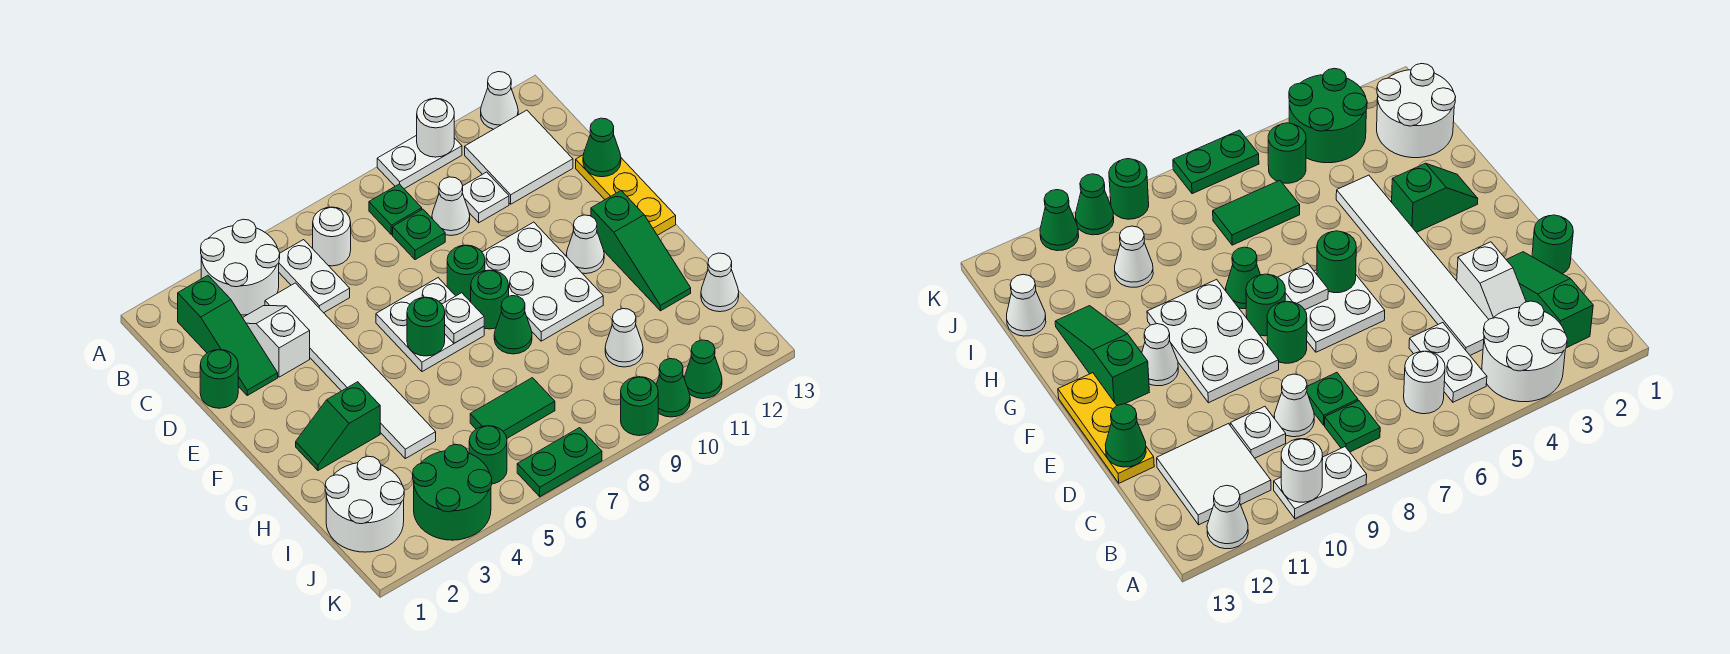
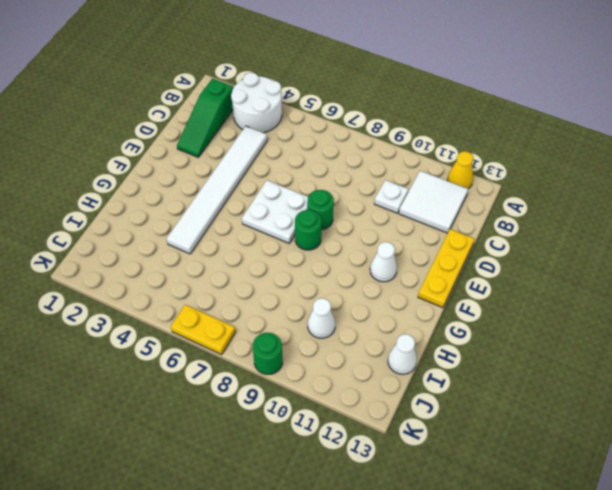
yellow cone A12 level 1 -> white cone A12 level 1
yellow plate K6:K7 level 1 -> green plate K6:K7 level 1
none -> white plate A9:A10 level 1
none -> white plate B5:C5 level 1
none -> white round brick B6 level 1
none -> green plate B8 level 1

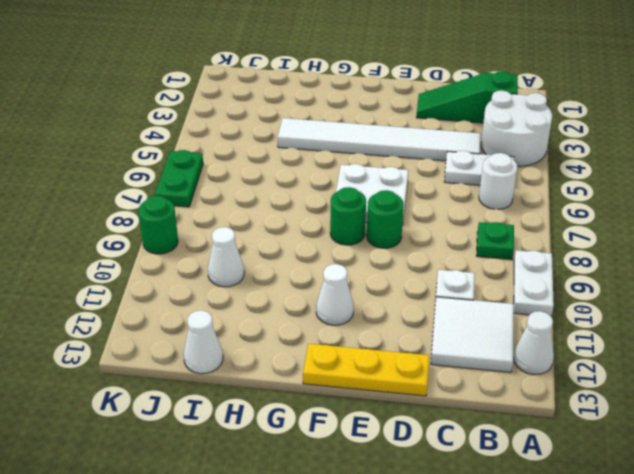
none -> white slope C3:D3 level 1 top D
none -> green plate C8 level 1
none -> white cone C9 level 1
none -> green round brick D1 level 1

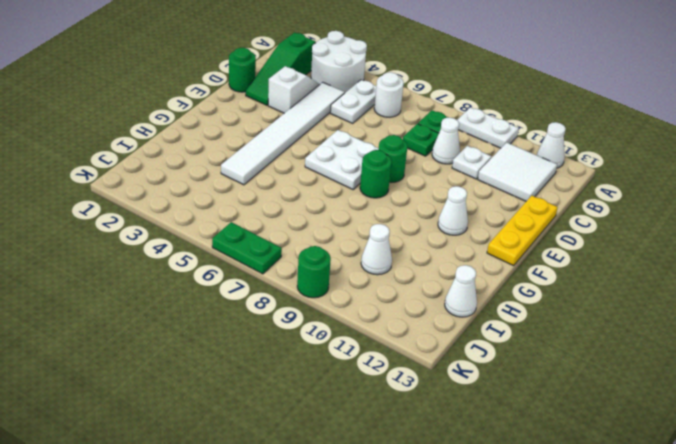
none -> white plate E9:G10 level 1
none -> green slope F12:H12 level 1 top F
none -> green slope G2:G3 level 1 top 3
none -> green cone G8 level 1

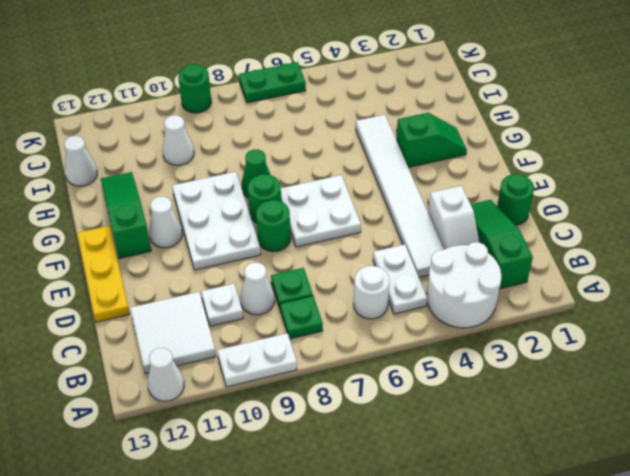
none -> white round brick I1:J2 level 1
none -> green tile I6:I7 level 1
none -> green round brick J3:K4 level 1
none -> green round brick J5 level 1

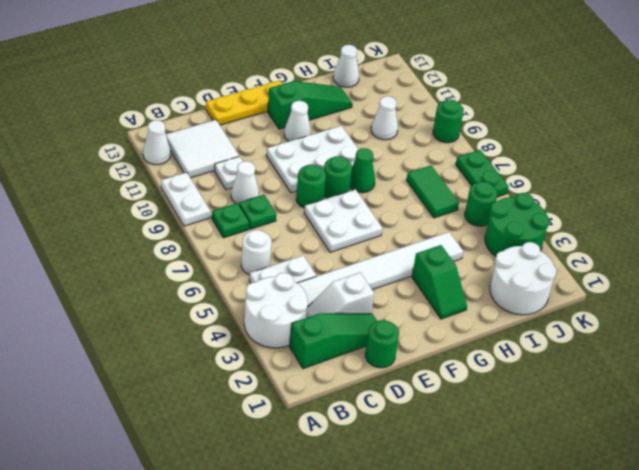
none -> green cone K10 level 1
none -> green cone K11 level 1
none -> white round brick A10 level 2
none -> green cone D13 level 2

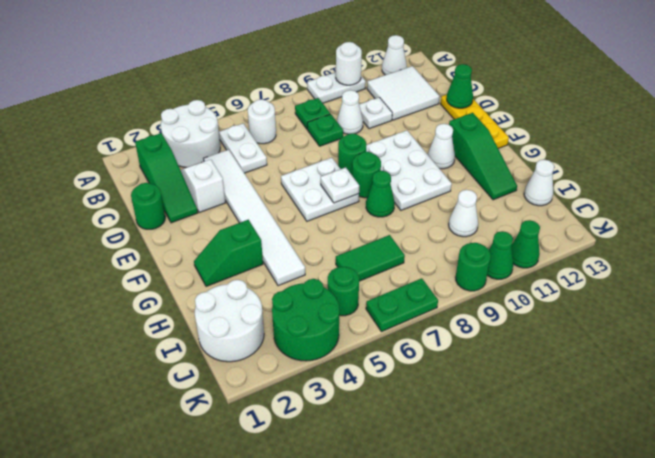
none -> green round brick F6 level 2

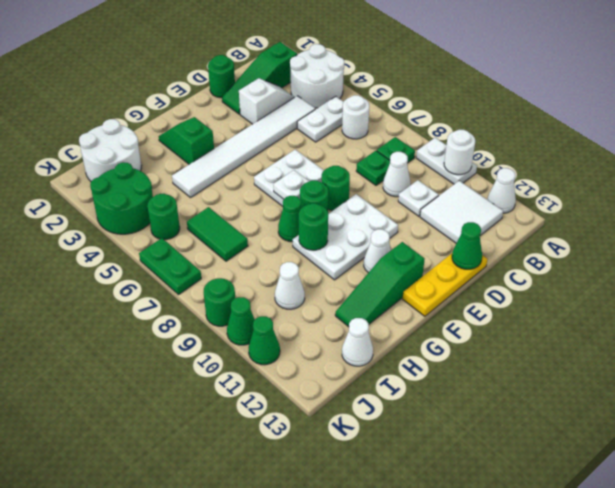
green round brick G9 level 2 -> green round brick F6 level 2

